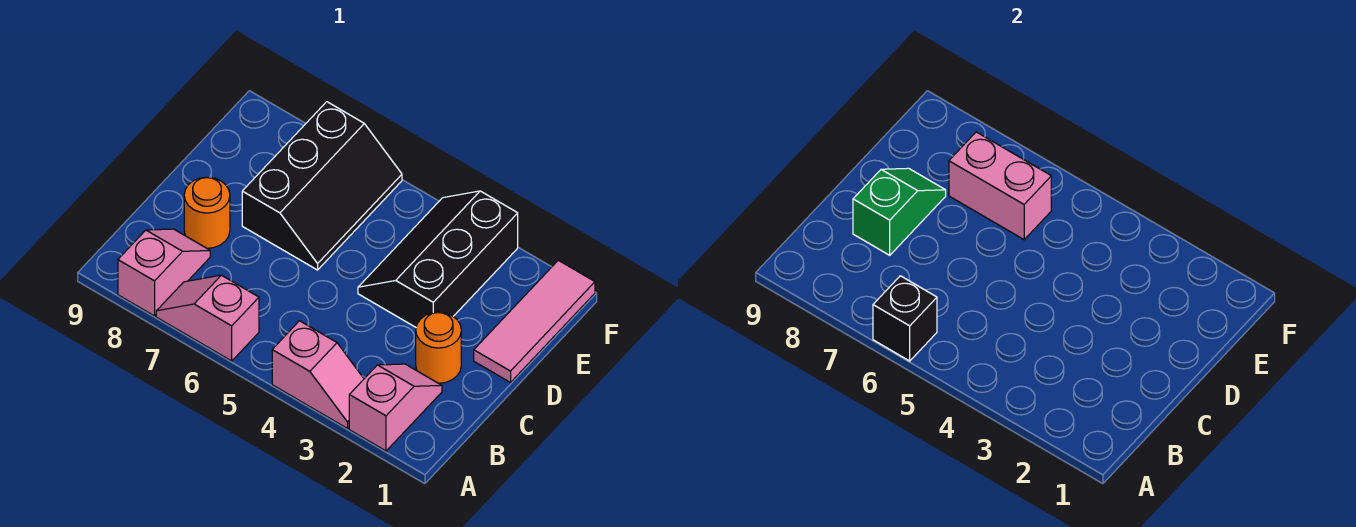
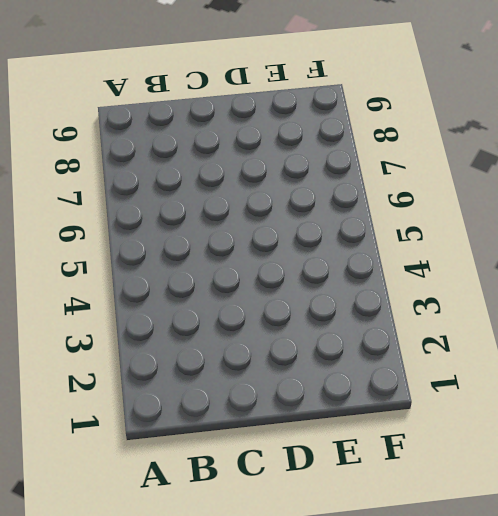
none -> pink slope A2:B2 level 1 top A
none -> pink slope A3:A4 level 1 top 4
none -> pink slope A6:A7 level 1 top 6

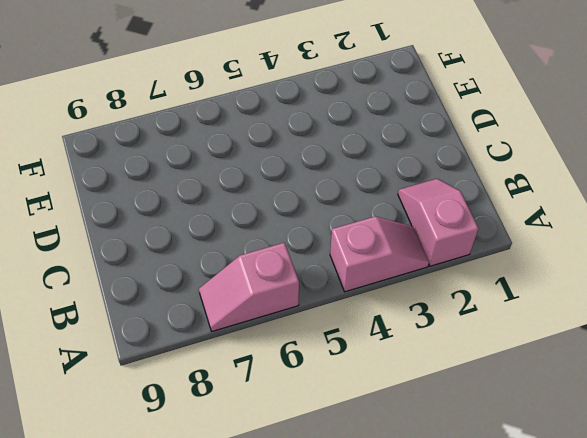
none -> pink slope A8:B8 level 1 top A
none -> orange round brick C2 level 1
none -> orange round brick C8 level 1

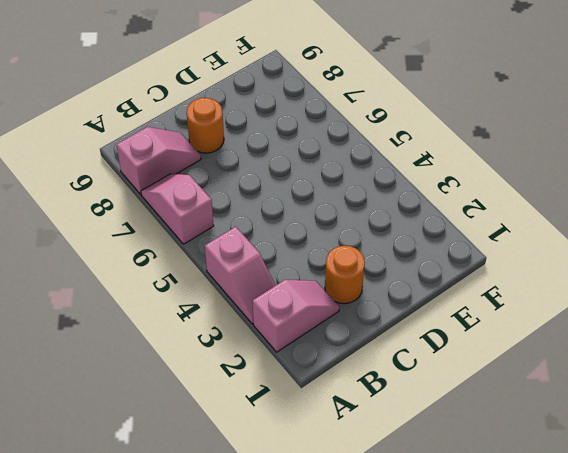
none -> pink tile D1:F1 level 1
none -> black slope D3:F4 level 1 top 3
none -> black slope D6:F7 level 1 top 7

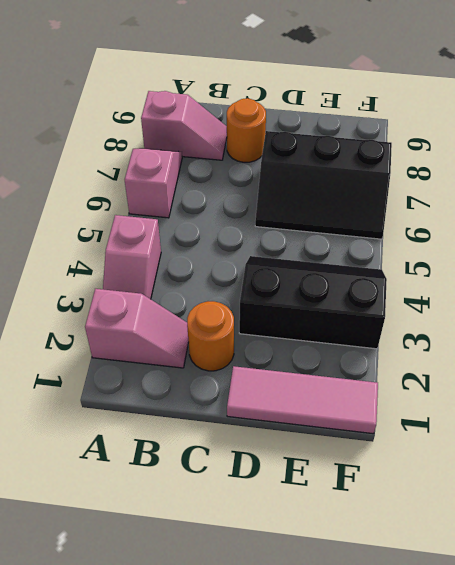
none -> black brick A6 level 2
none -> green slope C8:D8 level 2 top C
none -> pink brick E6:E7 level 2

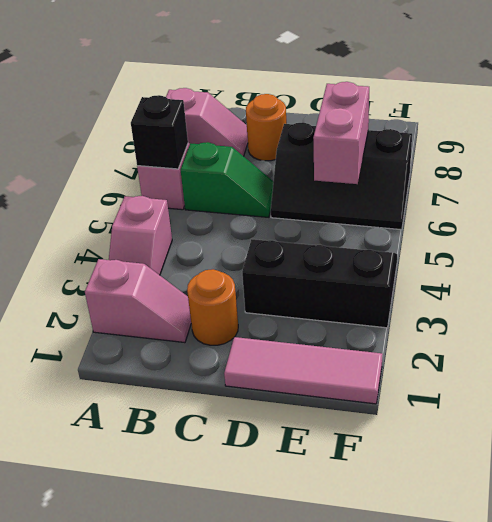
green slope B6:C6 level 1 top B -> green slope C8:D8 level 2 top C

